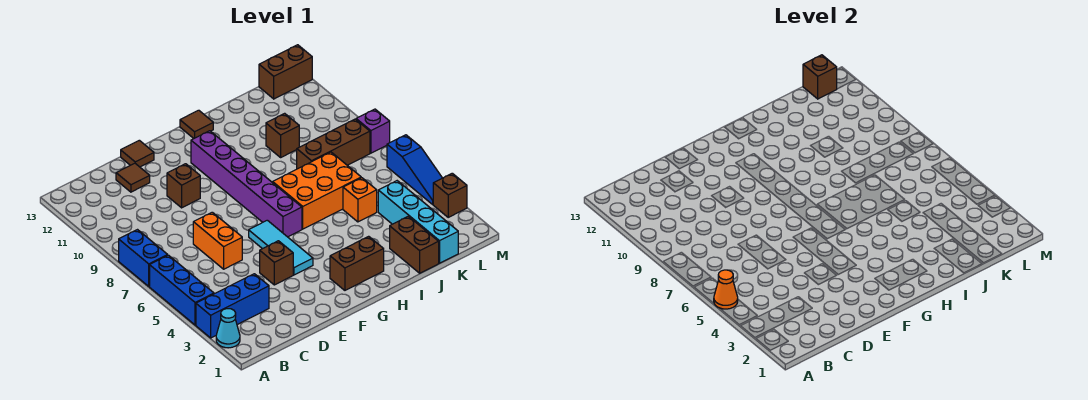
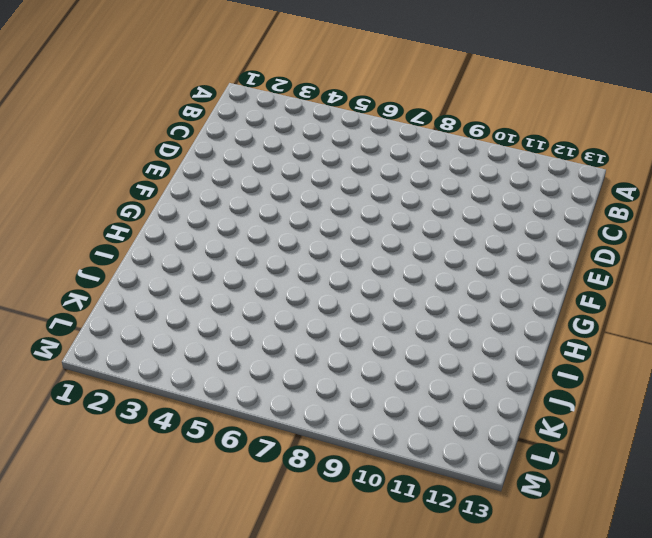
none -> cyan cone A2 level 1
none -> blue brick A3:C3 level 1
none -> blue brick A4:A6 level 1

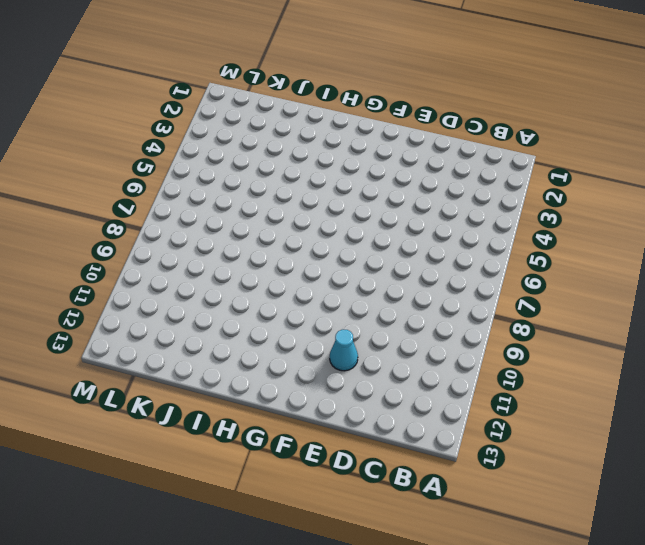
cyan cone E11 level 1 -> cyan cone A2 level 1
none -> blue brick A3:C3 level 1
none -> blue brick A4:A6 level 1
none -> blue brick A7:A8 level 1

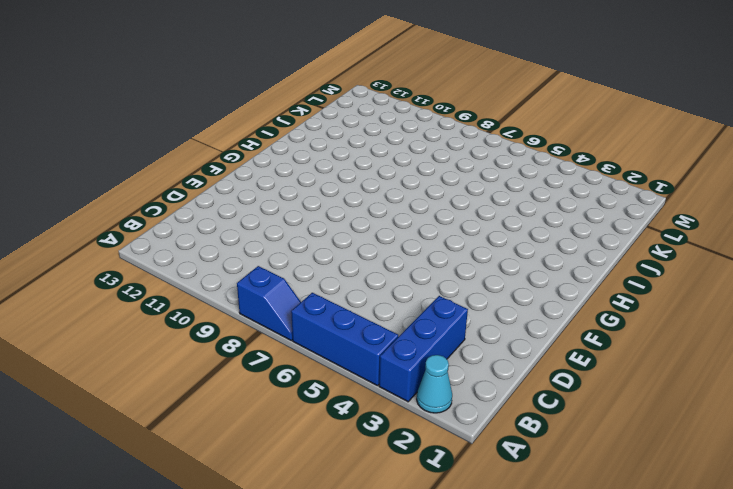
blue slope A7:A8 level 1 top 8 -> blue brick A7:A8 level 1
none -> orange brick D6:D7 level 1
none -> brown tile D12 level 1
none -> brown brick E4 level 1

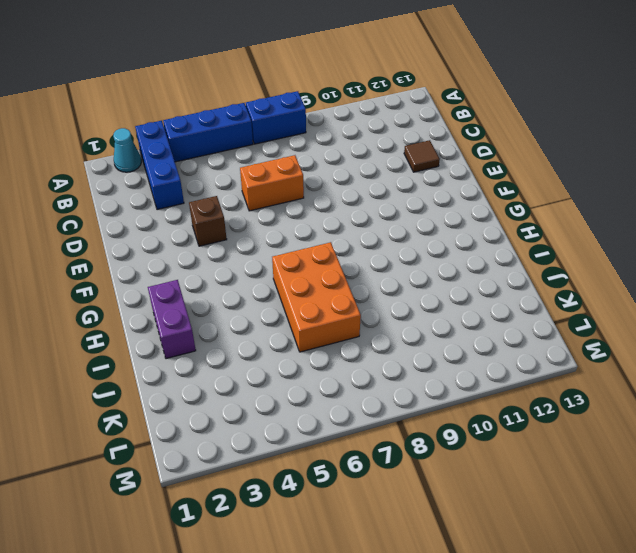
purple brick H2:I2 level 1 -> brown brick G2:H2 level 1
none -> brown brick E10 level 1
none -> brown tile E13 level 1
none -> cyan tile F4:F6 level 1

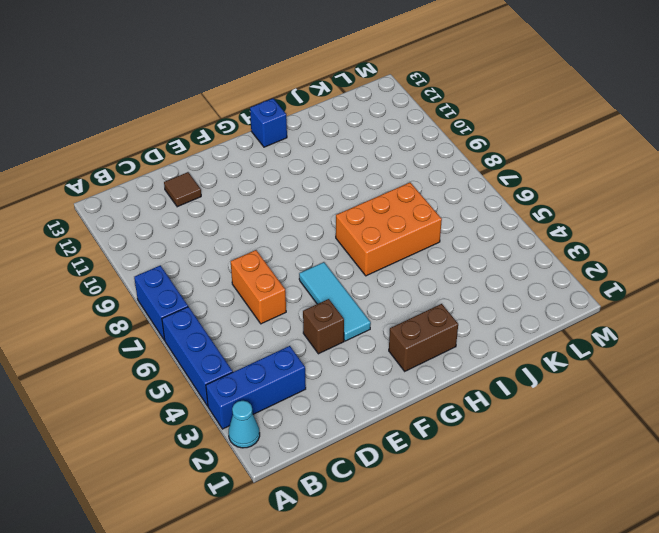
blue brick H13 level 1 -> brown tile H13 level 1
none -> brown brick E10 level 1
none -> brown tile E13 level 1
none -> purple brick G6:G11 level 1

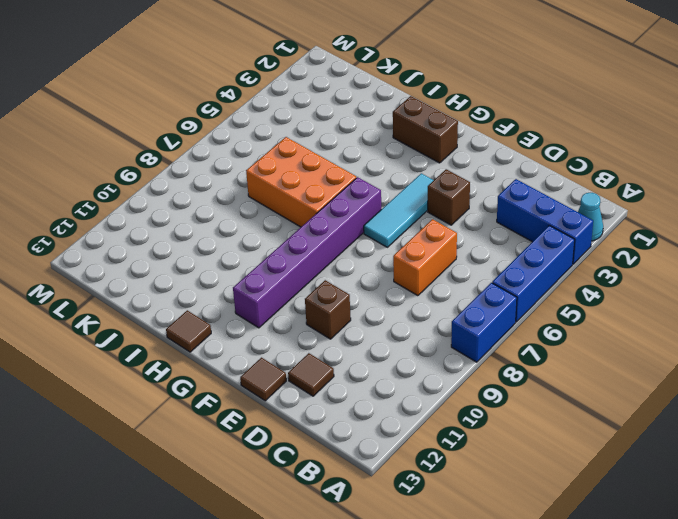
none -> brown brick J1:J2 level 1
none -> orange brick J5 level 1
none -> brown brick J8:L8 level 1

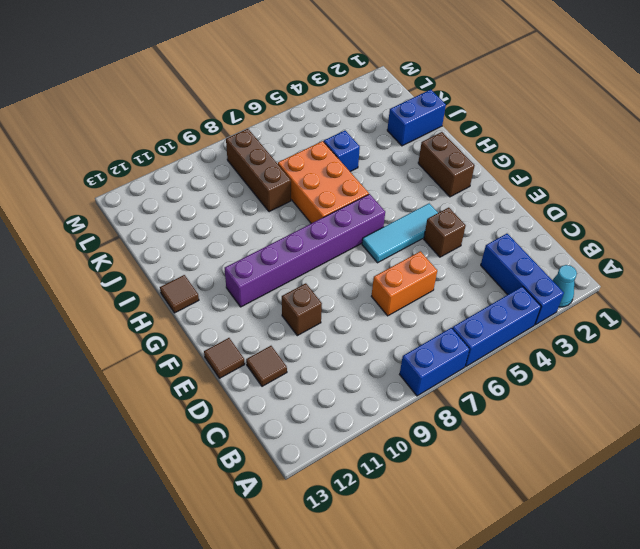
blue brick J1:J2 level 1 -> brown brick J1:J2 level 1
blue brick J5 level 1 -> orange brick J5 level 1
none -> brown brick J10 level 1
none -> cyan brick K1:K4 level 1
none -> brown brick L13:M13 level 1

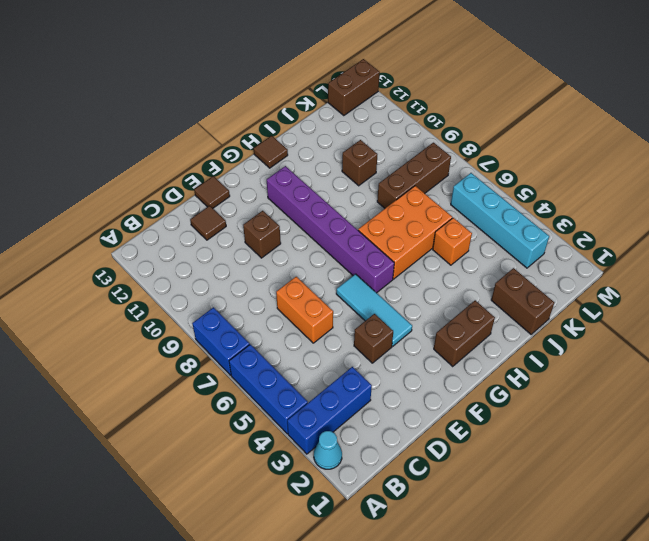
cyan brick L3:L6 level 1 -> cyan brick K1:K4 level 1
none -> brown brick M3 level 1
none -> blue slope M4:M6 level 1 top 6
none -> purple brick M8 level 1

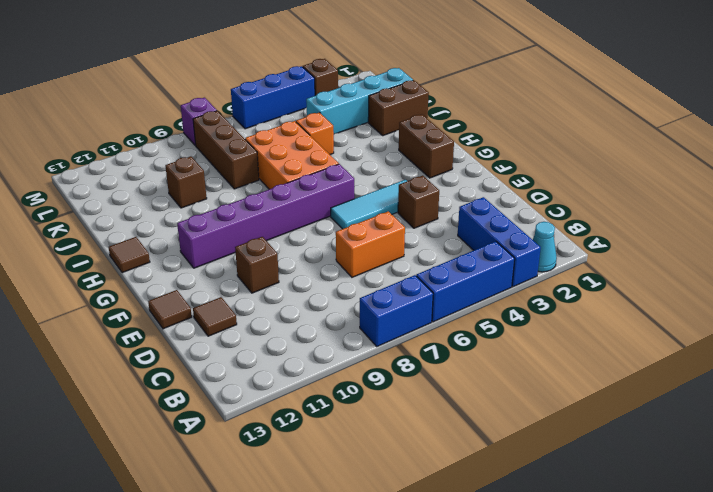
blue brick M4:M6 level 1 -> blue slope M4:M6 level 1 top 6
none -> brown brick L13:M13 level 1
none -> orange cone A5 level 2
none -> brown brick L13 level 2

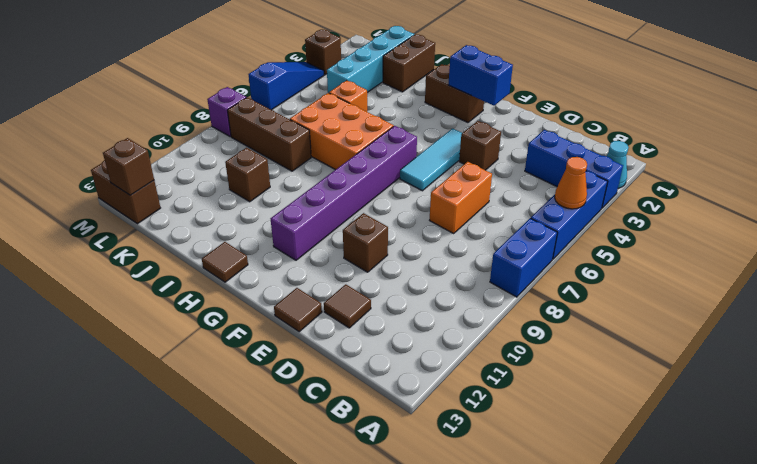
blue brick F2:G2 level 2 -> none

